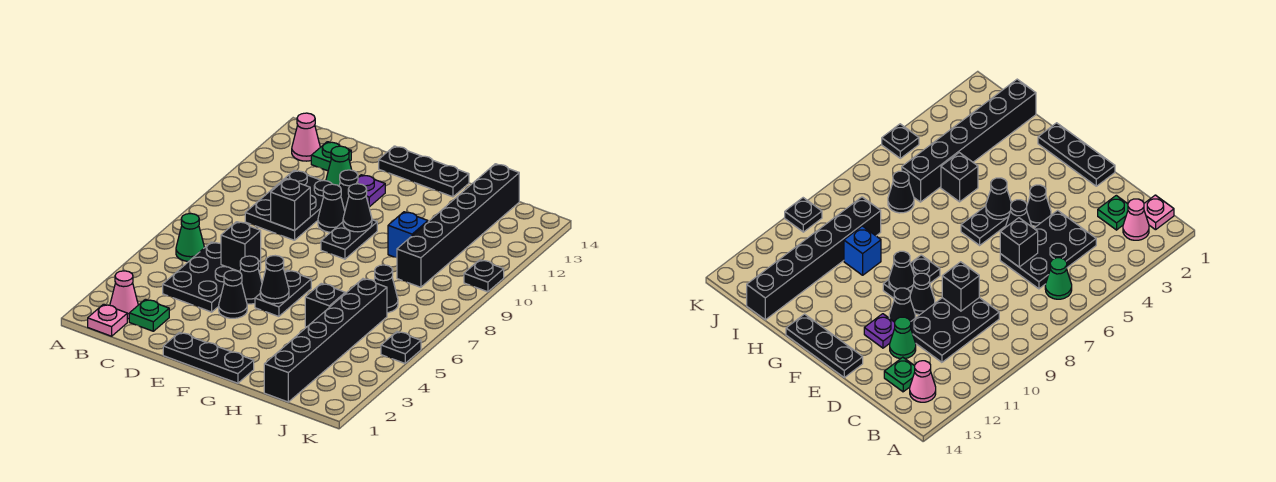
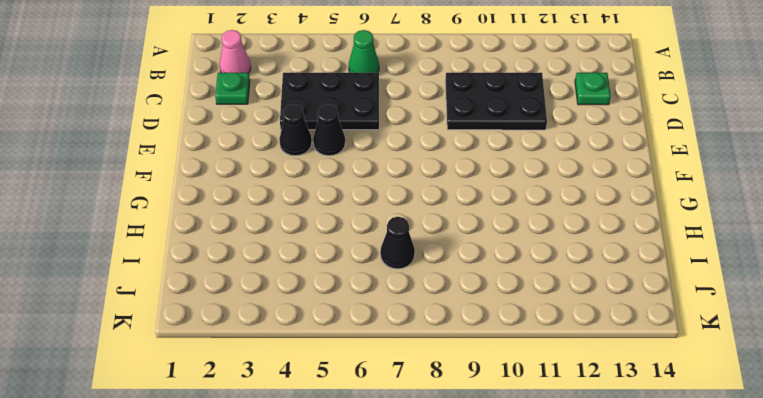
none -> pink plate B1 level 1
none -> pink cone B13 level 1
none -> green cone D12 level 1

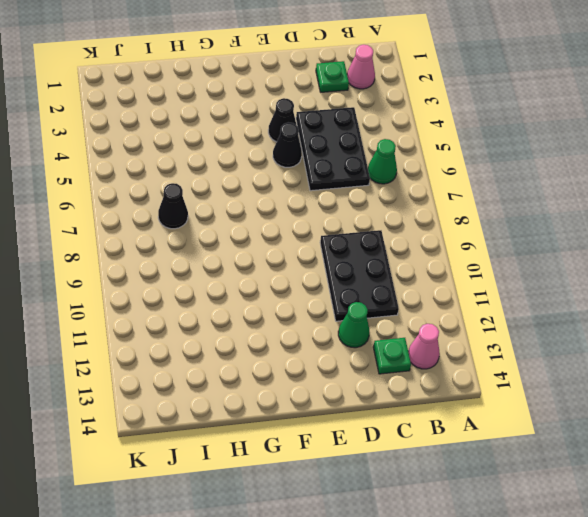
none -> pink plate B1 level 1
none -> black plate E1:G1 level 1
none -> black cone E10 level 1

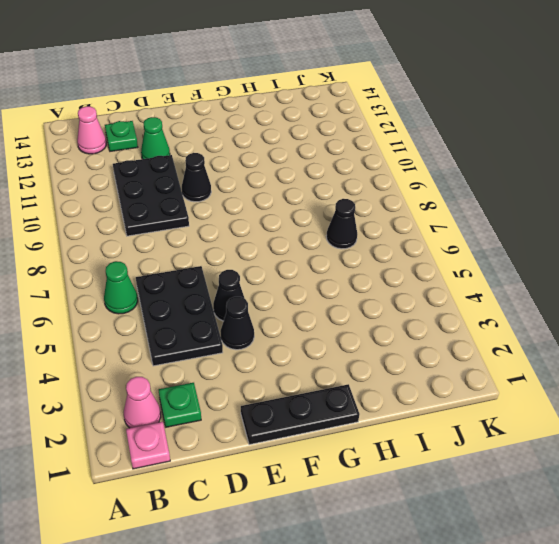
none -> black cone E11 level 1
none -> purple plate E12 level 1
none -> black plate E14:G14 level 1

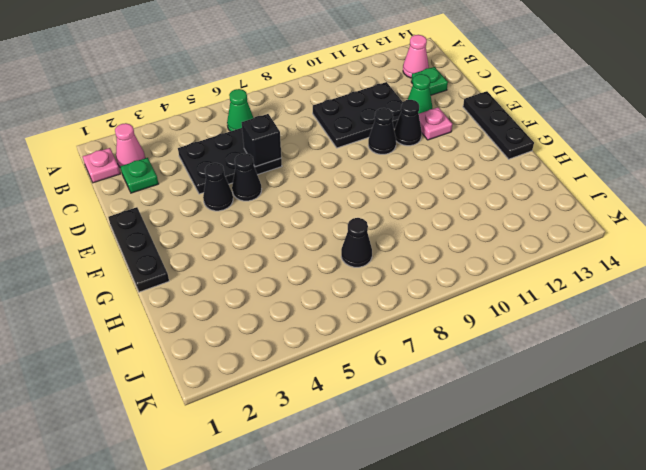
pink plate E12 level 1 -> purple plate E12 level 1
none -> black plate F5:F6 level 1
none -> black plate F9:F10 level 1
none -> black brick H5 level 1

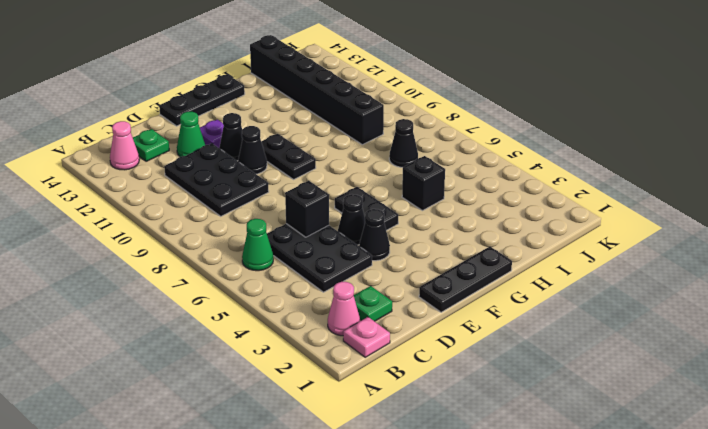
none -> blue brick H10 level 1
none -> black brick I1:I6 level 1
none -> black plate K5 level 1

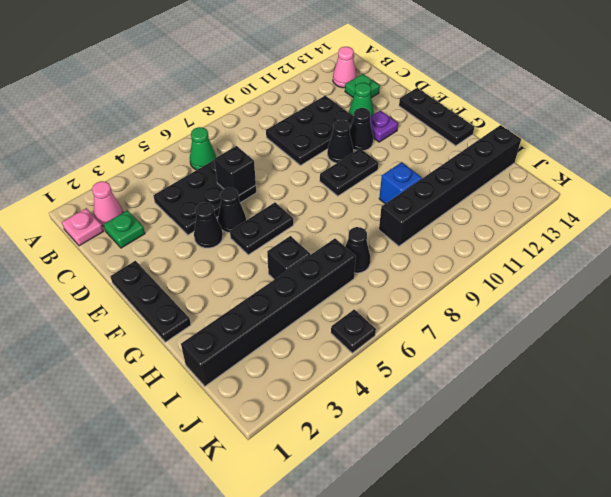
none -> black plate K10 level 1
none -> black brick D9 level 2
none -> black cone F5 level 2

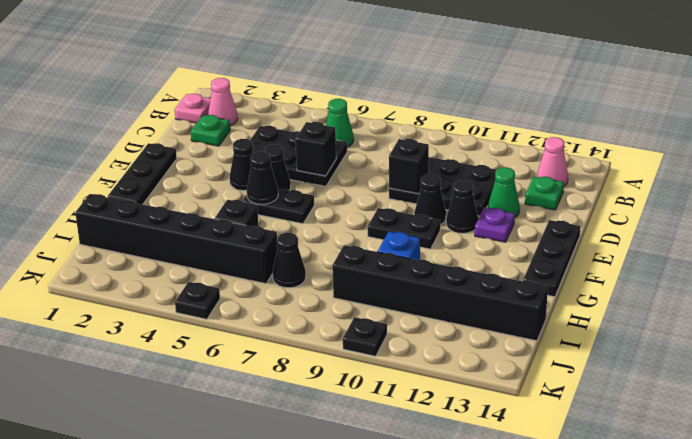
none -> black cone F10 level 2

